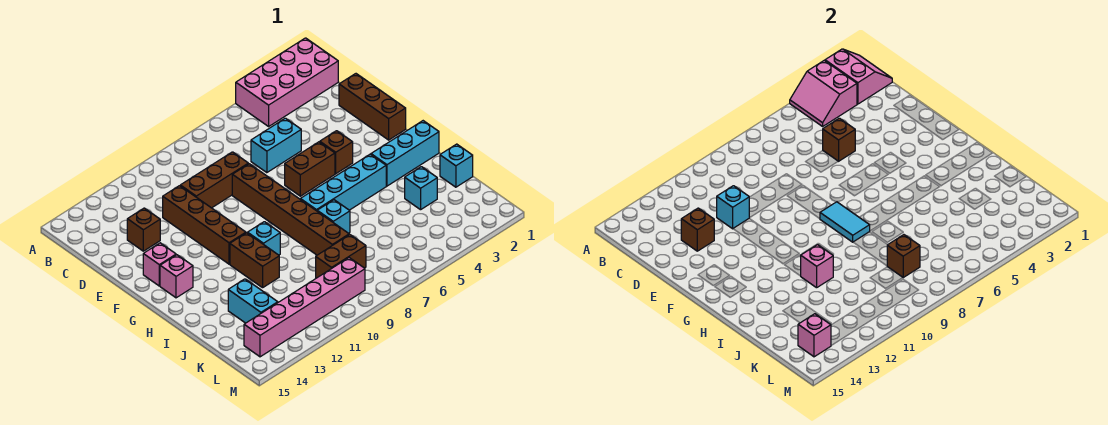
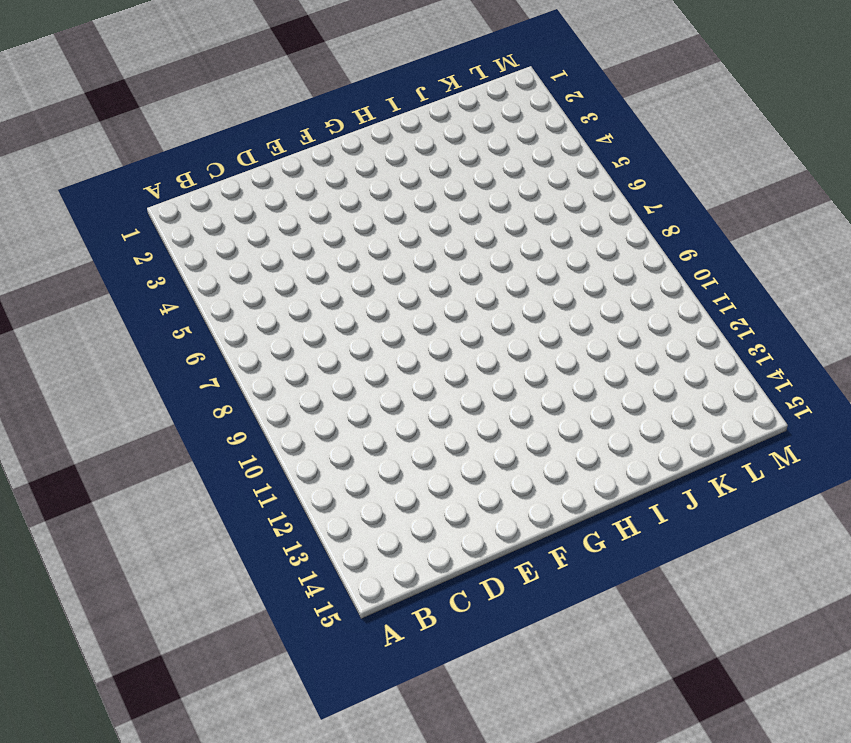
none -> pink brick A1:B4 level 1
none -> brown brick D1:F1 level 1
none -> cyan brick D5:D6 level 1
none -> brown brick D8:D10 level 1

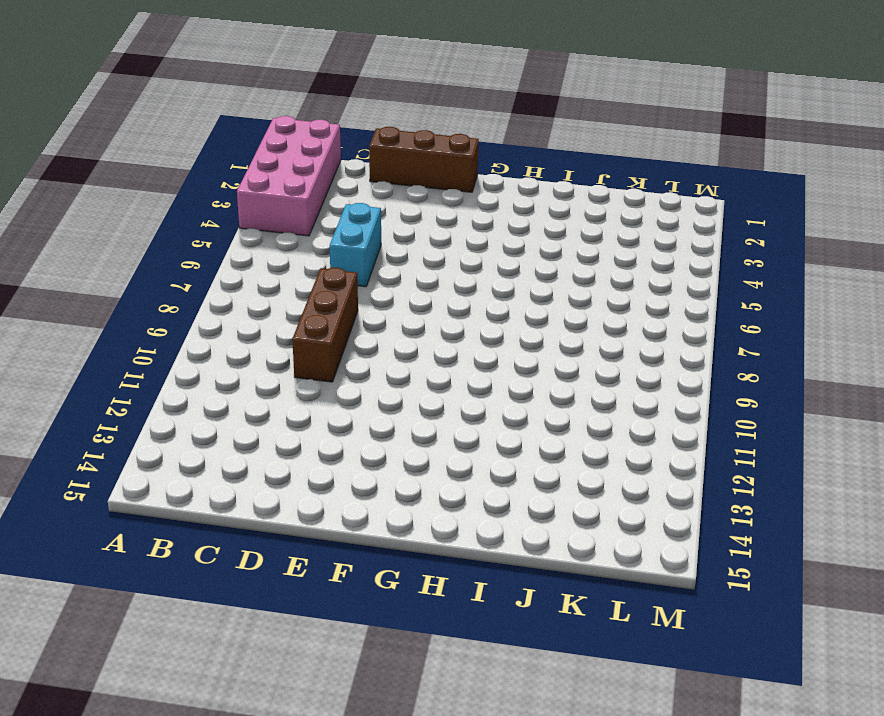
none -> brown brick D11:G11 level 1
none -> brown brick D13 level 1
none -> brown brick E8:J8 level 1
none -> brown brick F4 level 1

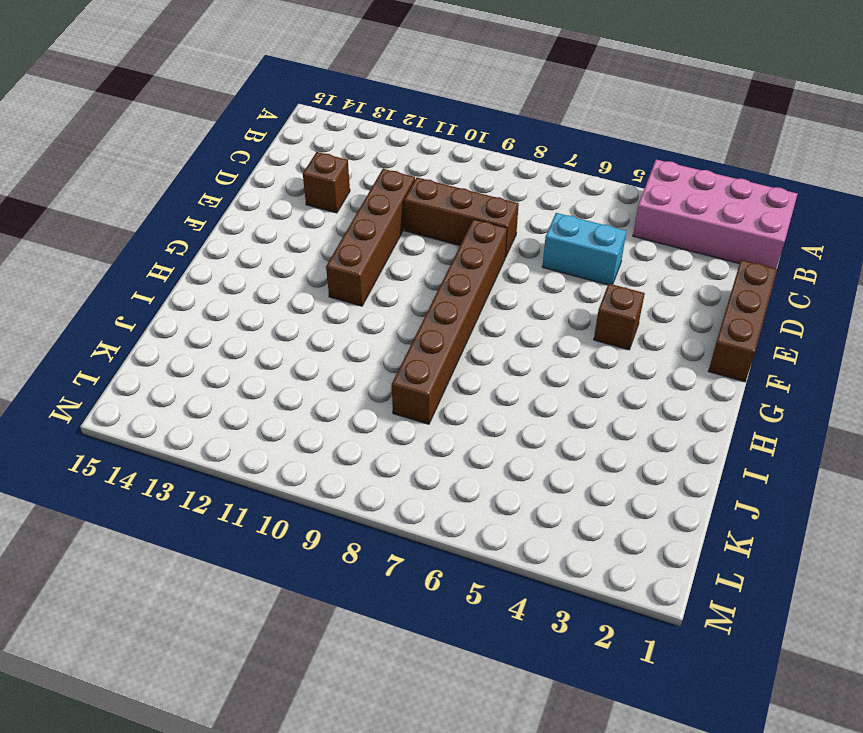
none -> brown brick F5:F6 level 1
none -> pink brick F14 level 1
none -> pink brick G14 level 1
none -> cyan brick H1:H3 level 1

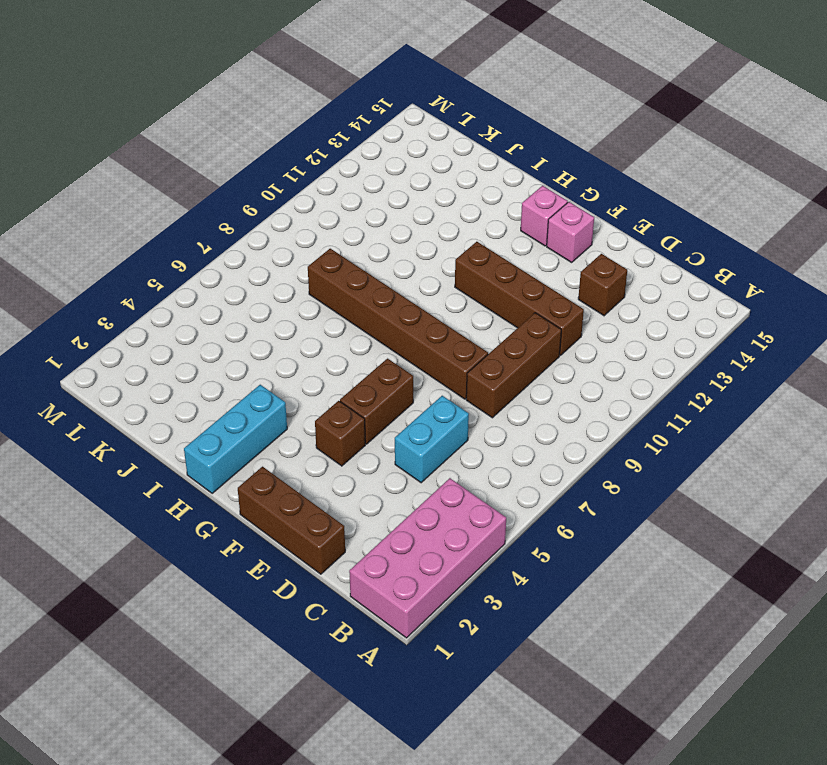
none -> cyan brick H4:H7 level 1
none -> cyan brick H10 level 1
none -> brown brick H11:I11 level 1
none -> cyan brick I7 level 1

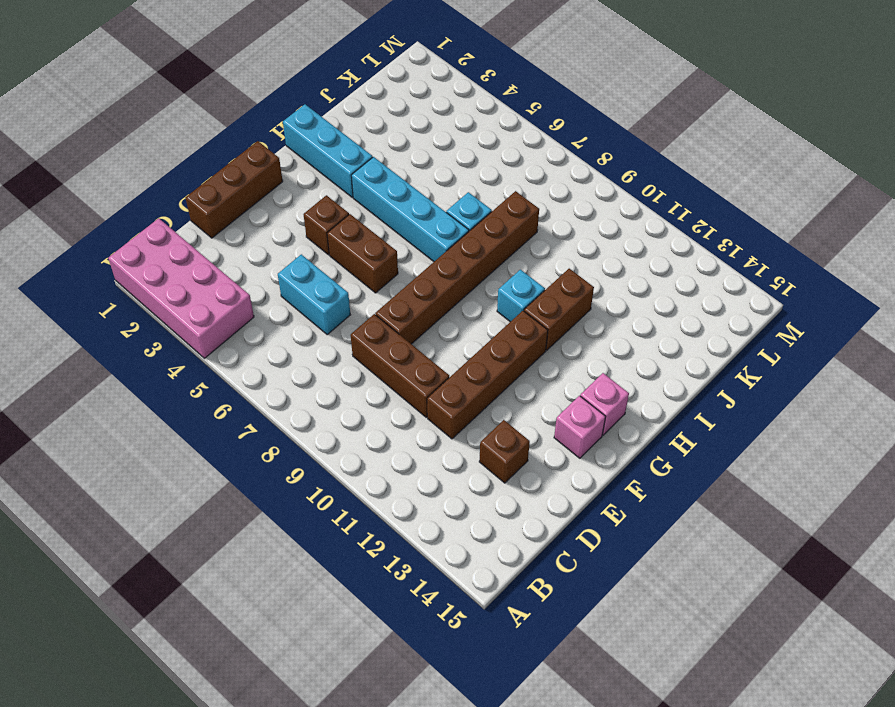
none -> cyan brick J1 level 1
none -> cyan brick J3 level 1
none -> cyan brick J13:K13 level 1
none -> brown brick K8:K9 level 1

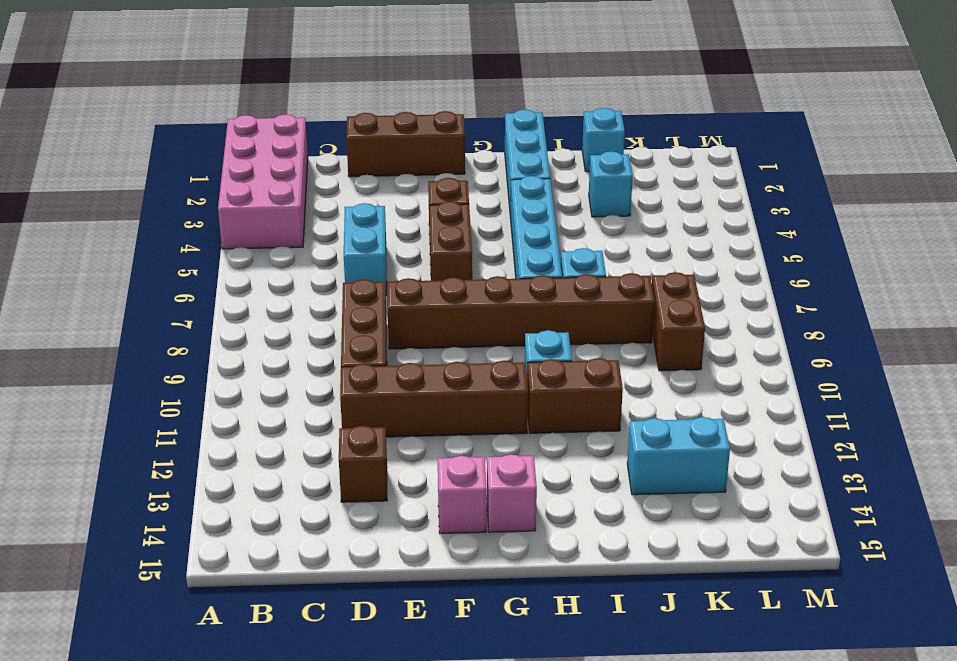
none -> pink brick L9:L14 level 1
none -> pink slope A1:B2 level 2 top 2
none -> pink slope A3:B4 level 2 top 3
none -> brown brick D5 level 2

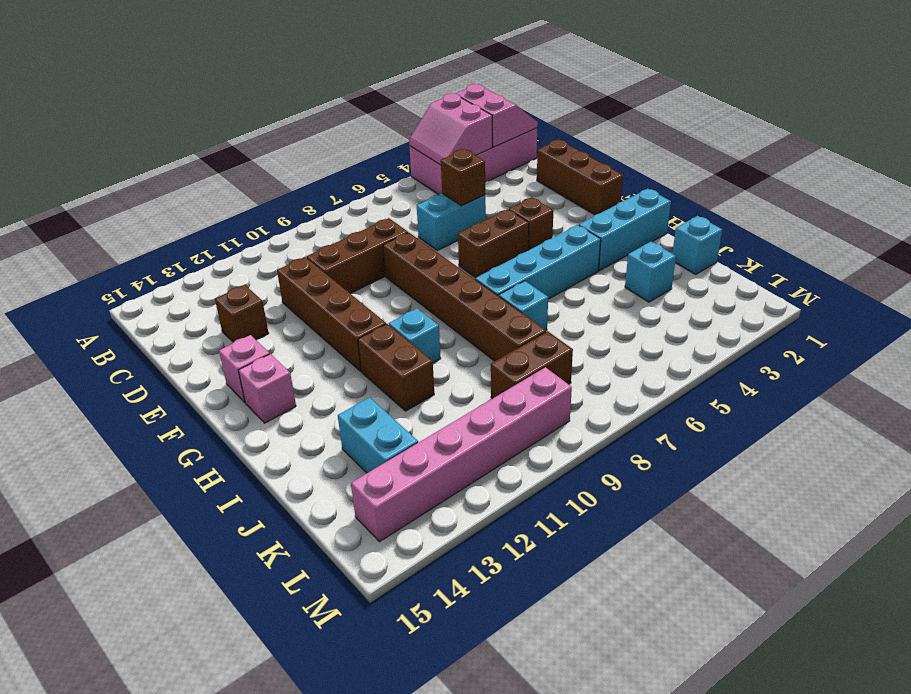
none -> cyan brick D11 level 2
none -> brown brick D13 level 2
none -> cyan tile G8:H8 level 2
none -> pink brick I11 level 2

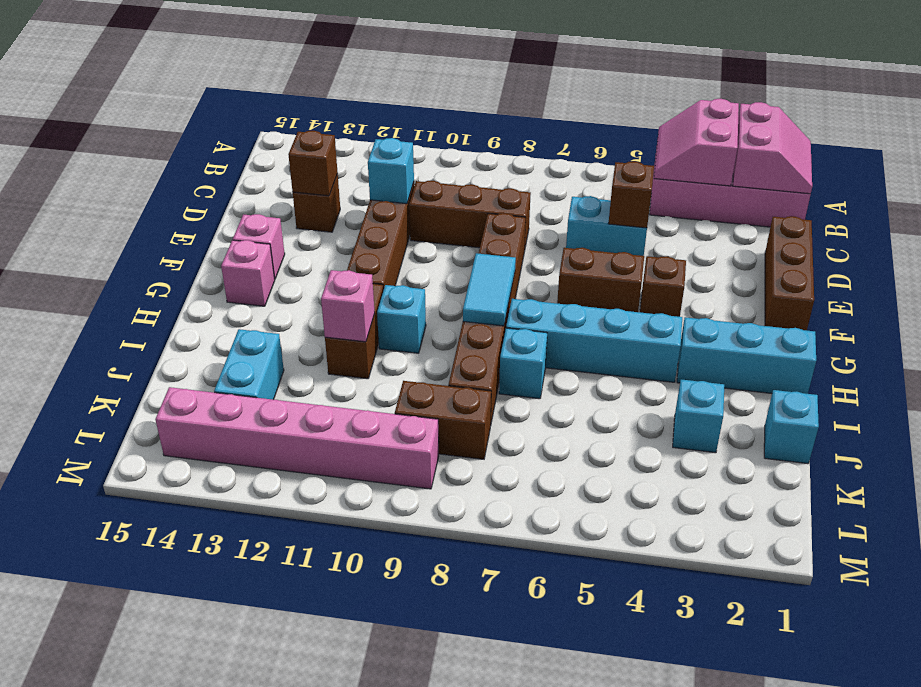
none -> brown brick K8 level 2
none -> pink brick L14 level 2

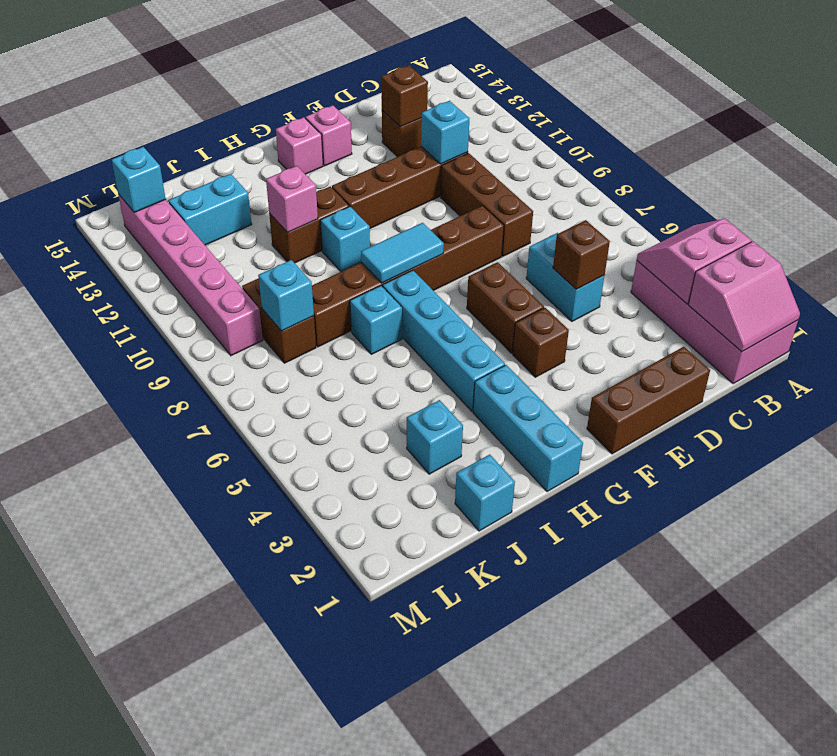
cyan brick K8 level 2 -> brown brick K8 level 2
cyan brick L14 level 2 -> pink brick L14 level 2

